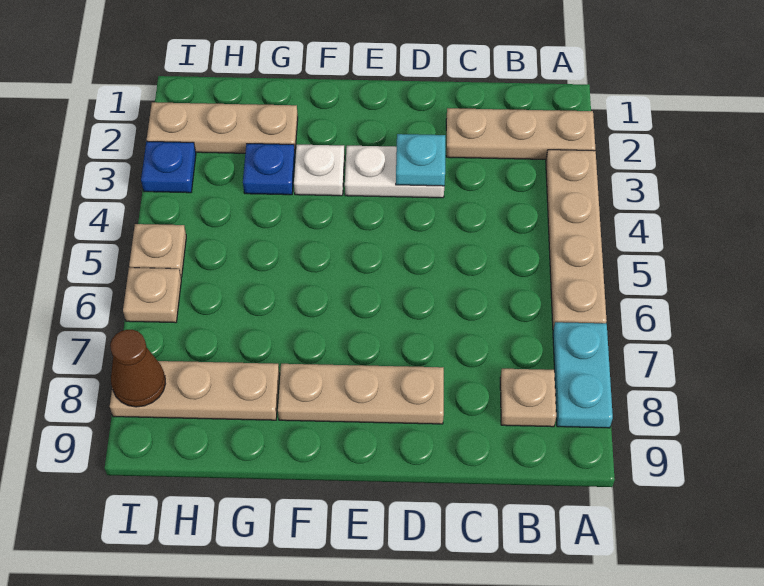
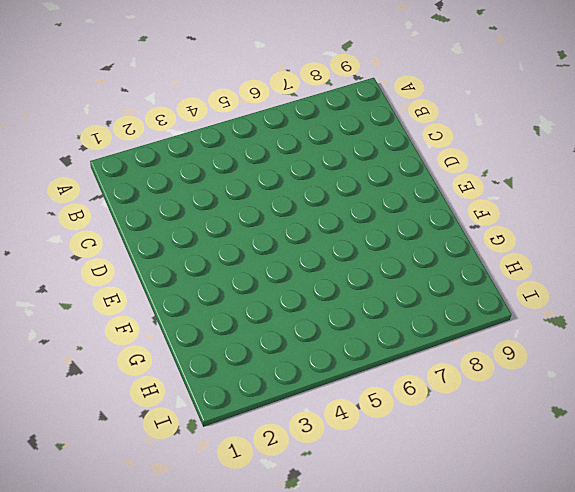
none -> tan plate A2:C2 level 1
none -> tan plate A3:A6 level 1
none -> cyan plate A7:A8 level 1

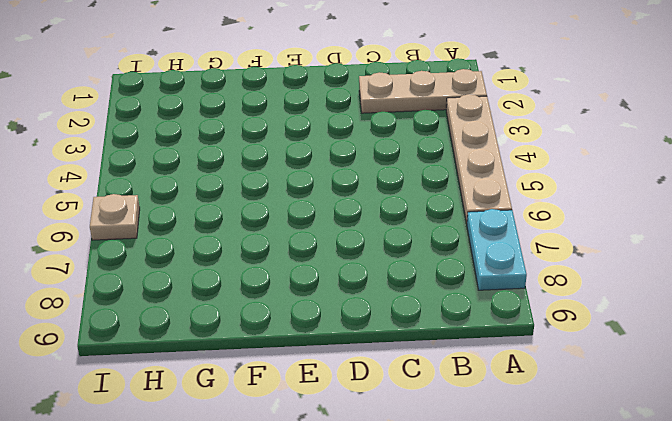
none -> tan plate B8 level 1
none -> white plate D3:E3 level 1
none -> tan plate D8:F8 level 1

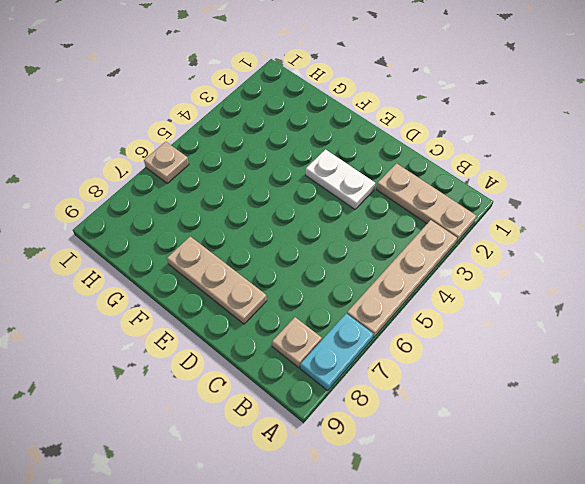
none -> white plate F3 level 1
none -> tan plate G2:I2 level 1
none -> blue plate G3 level 1

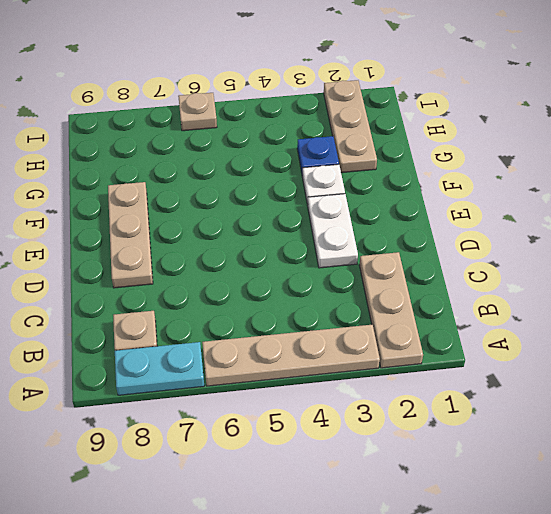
none -> tan plate G8:I8 level 1
none -> blue plate I3 level 1
none -> tan plate I5 level 1

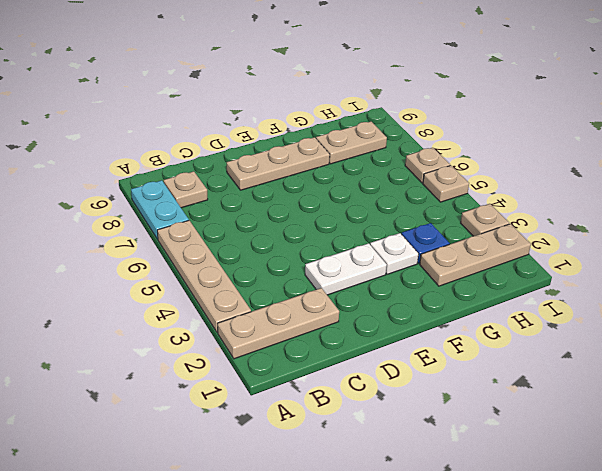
tan plate G8:H8 level 1 -> tan plate G8:I8 level 1
tan plate I3 level 1 -> blue plate I3 level 1
none -> cyan plate D3 level 2
none -> brown cone I8 level 2

